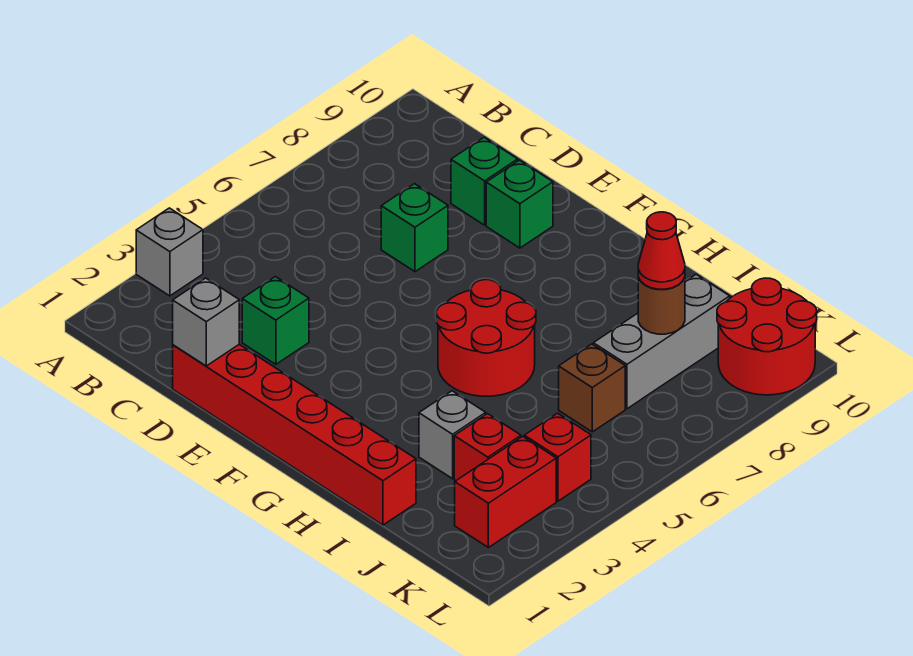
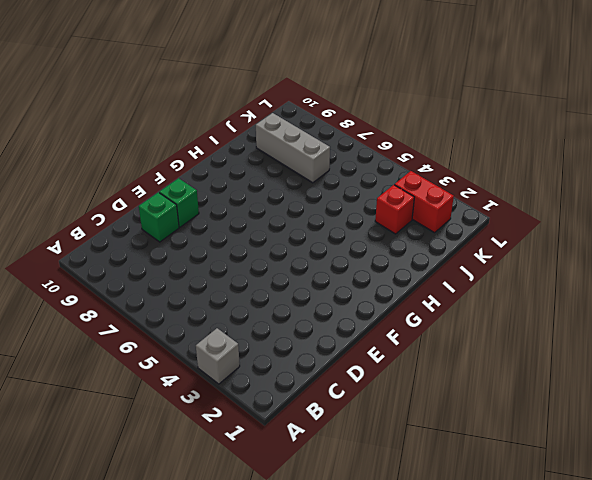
none -> red brick D1:I1 level 1
none -> green brick D3 level 1
none -> green brick D7 level 1

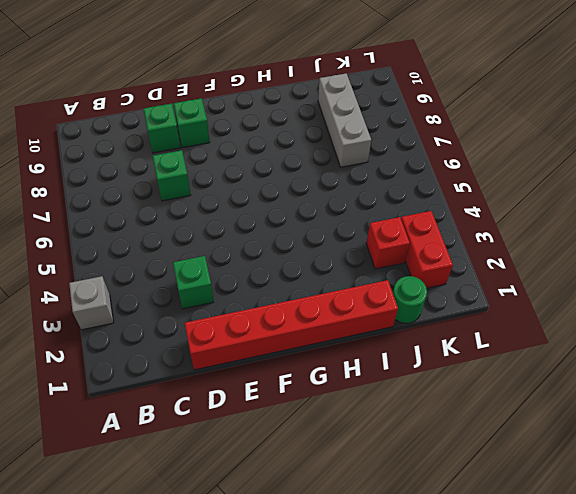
green round brick J1 level 1 -> none
none -> red round brick G5:H6 level 1
none -> grey brick I3 level 1
none -> brown brick J6 level 1

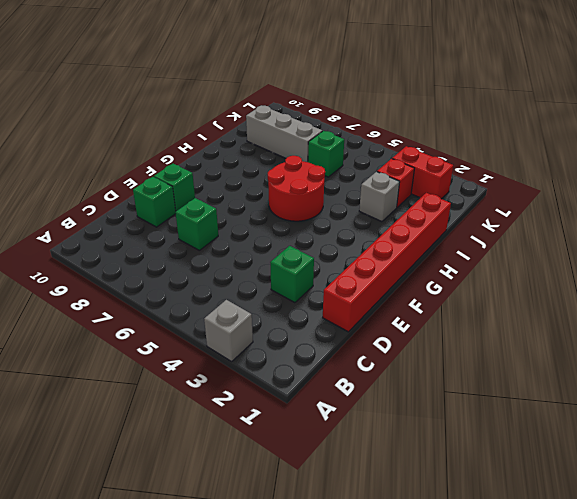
green brick J6 level 1 -> brown brick J6 level 1
none -> red brick K4 level 1
none -> red round brick K9:L10 level 1
none -> grey brick D1 level 2

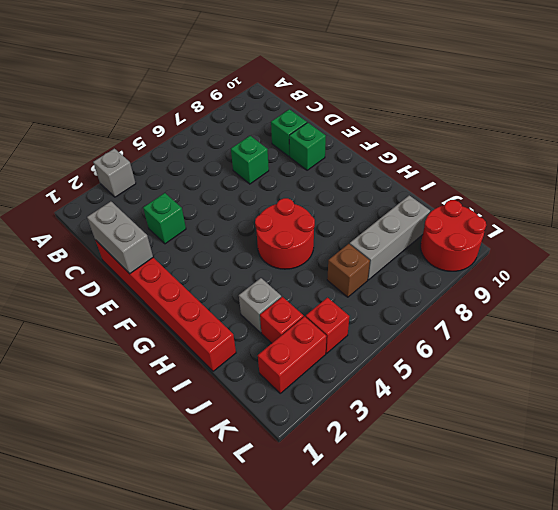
grey brick D1:E1 level 2 -> grey brick D1 level 2
none -> brown round brick J8 level 2
none -> red cone J8 level 3

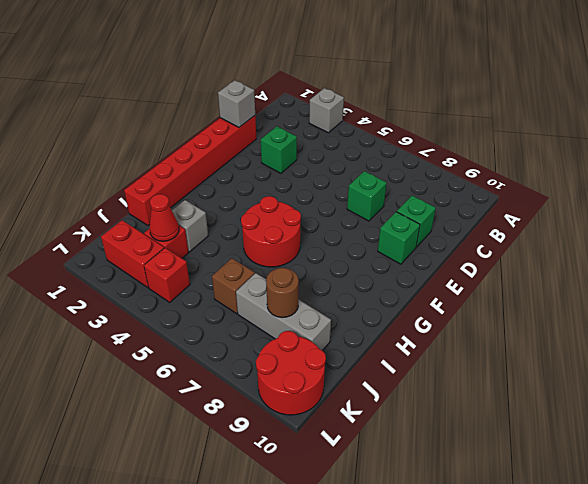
red cone J3 level 2 -> red cone J8 level 3

